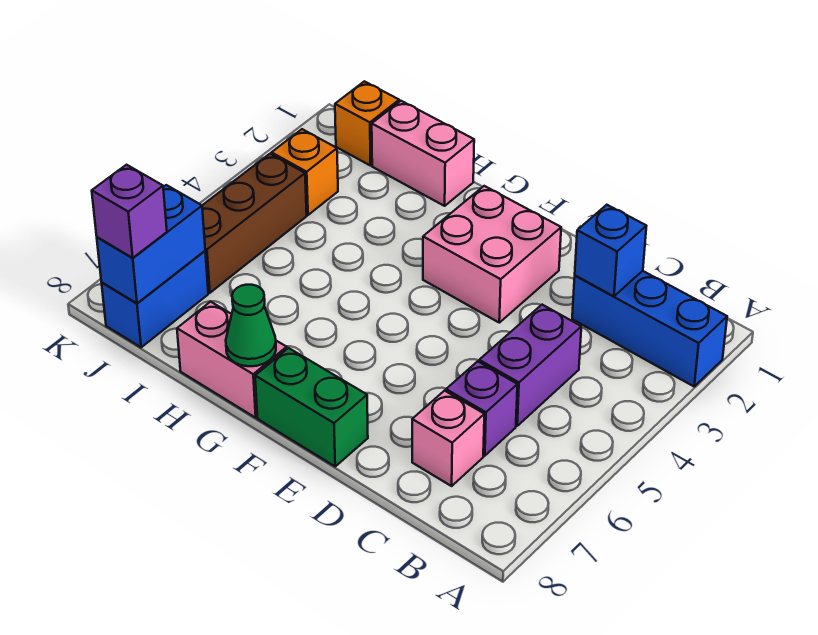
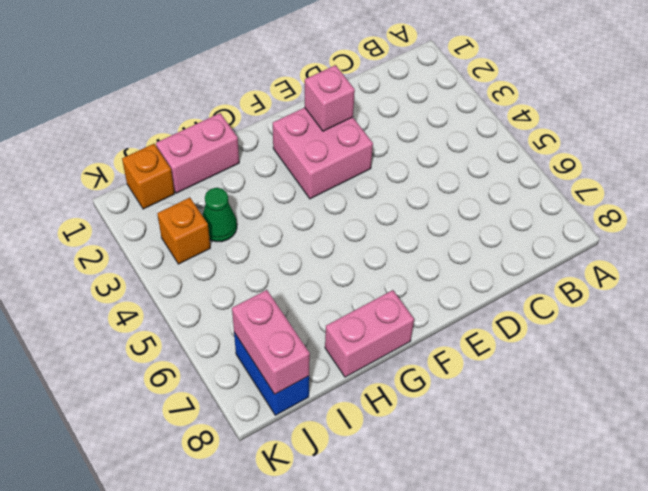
pink brick E2 level 2 -> pink brick C7 level 1
green cone I3 level 1 -> green cone G8 level 2
pink brick J7:J8 level 2 -> blue brick J7:J8 level 2
none -> blue brick A2:C2 level 1
none -> purple brick C4:C5 level 1
none -> purple brick C6 level 1

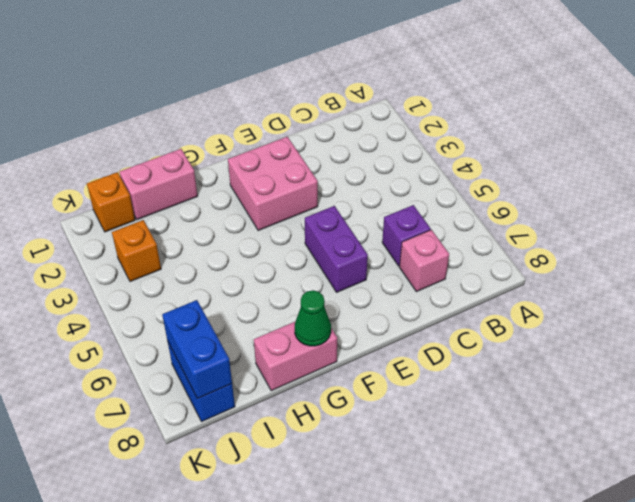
purple brick E5:E6 level 1 -> purple brick C4:C5 level 1
none -> blue brick A2:C2 level 1
none -> green brick E8:F8 level 1
none -> brown brick J4:J6 level 1

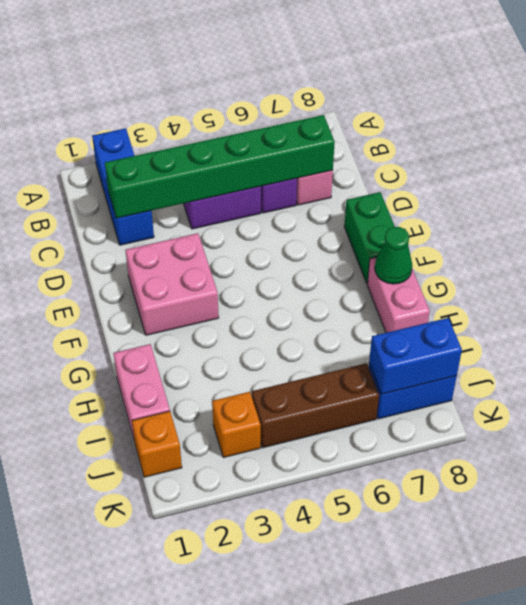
green brick C2:C7 level 2 -> blue brick C2 level 2
none -> purple brick J8 level 3

